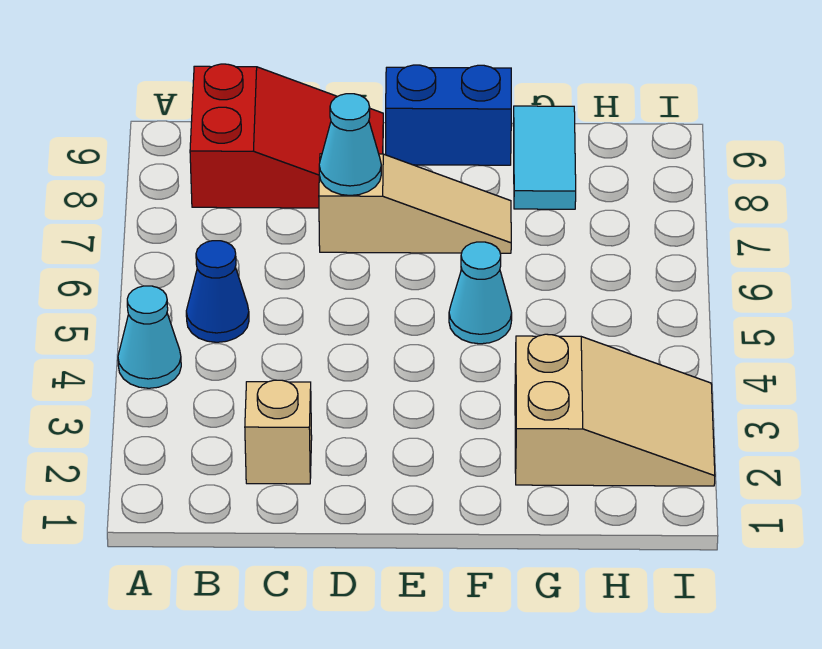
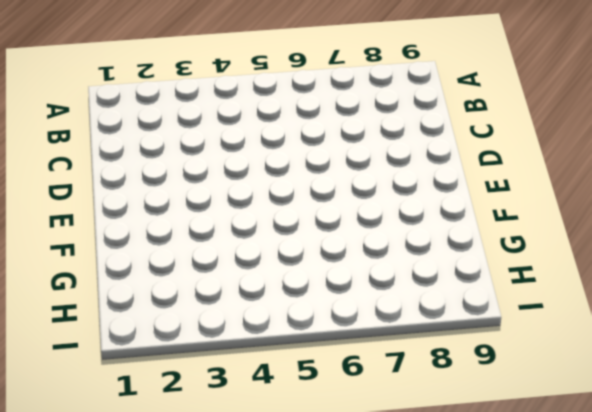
none -> cyan cone A4 level 1
none -> blue cone B5 level 1

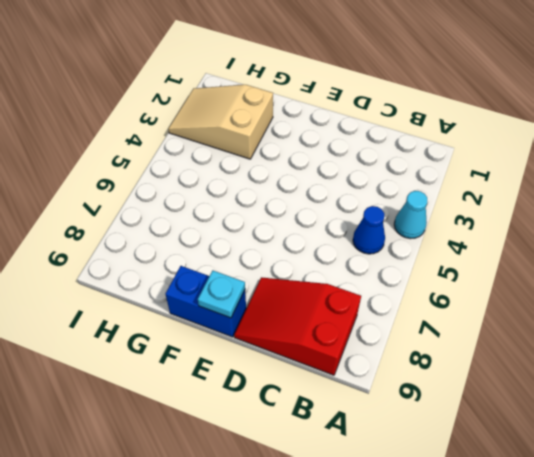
cyan plate E9 level 2 -> none
none -> tan brick C2 level 1
none -> tan slope D7:F7 level 1 top D

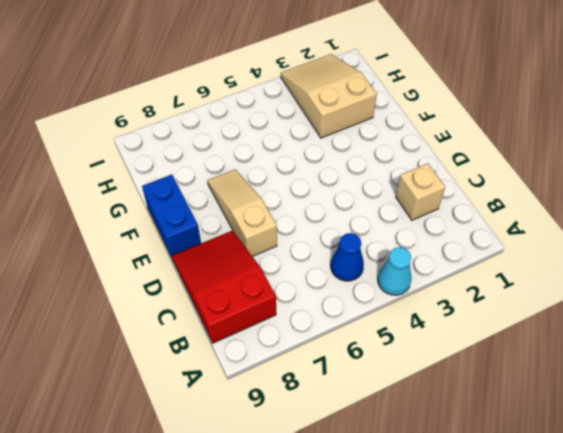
none -> cyan cone F5 level 1
none -> cyan tile G8:G9 level 1

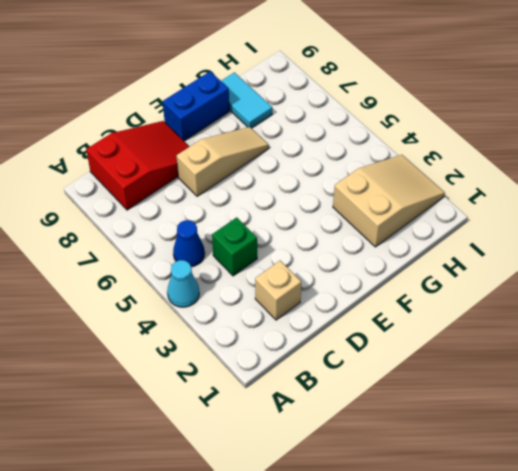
green brick C4 level 1 -> none
none -> cyan cone F5 level 1
none -> cyan cone D7 level 2

